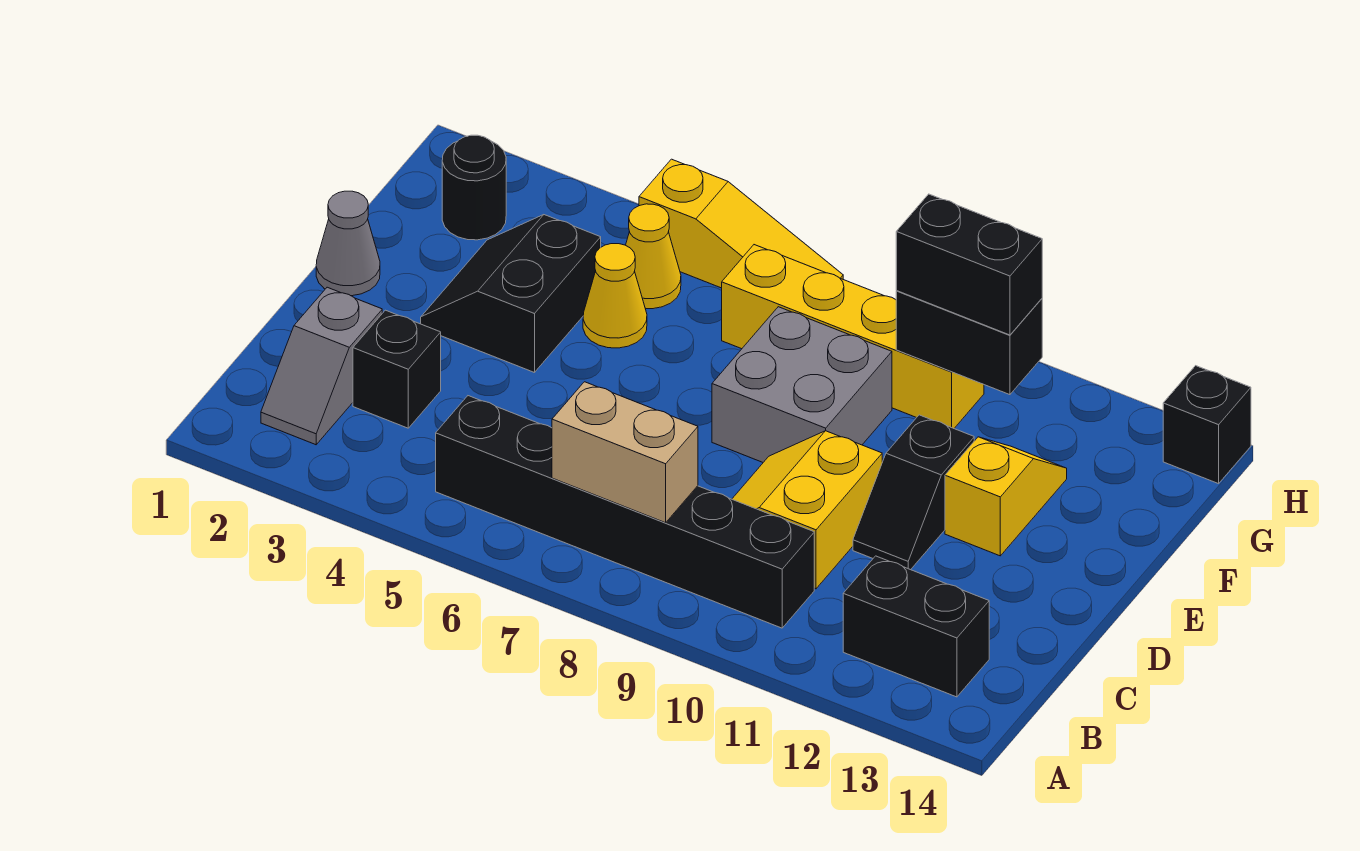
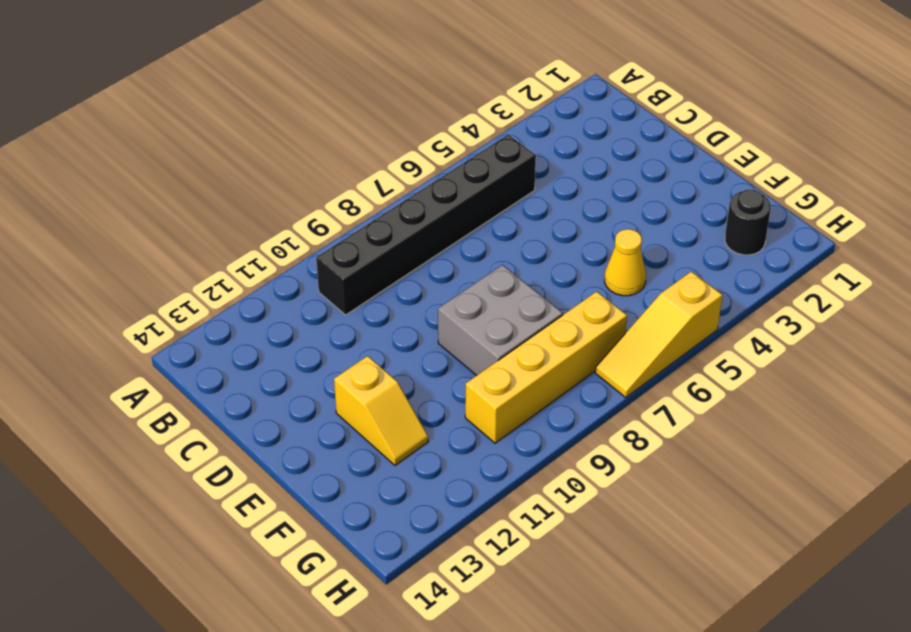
none -> grey slope B2:C2 level 1 top C
none -> black brick B12:B13 level 1
none -> black brick C3 level 1

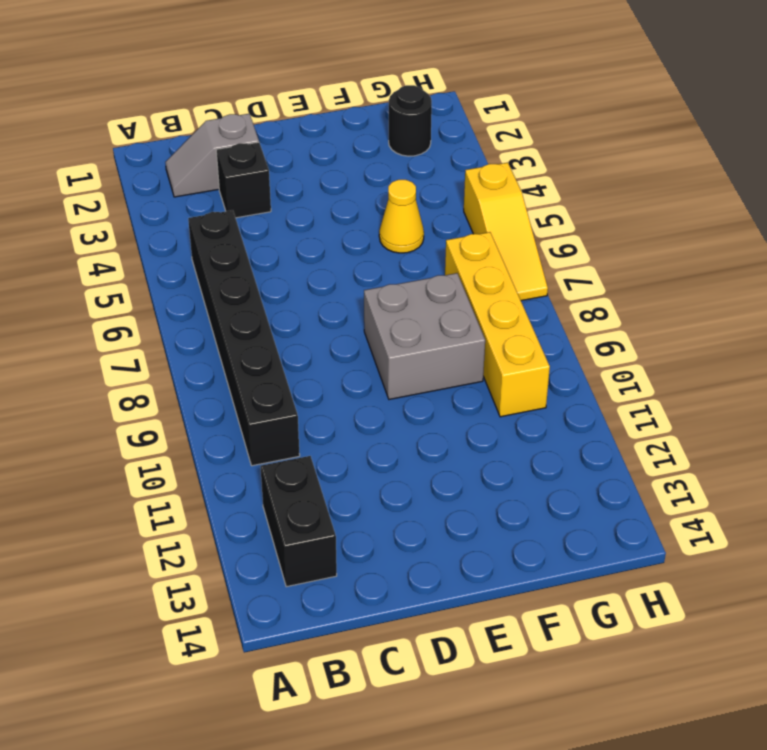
none -> yellow slope C9:D10 level 1 top 10
none -> black slope D11:E11 level 1 top E
none -> grey cone E1 level 1

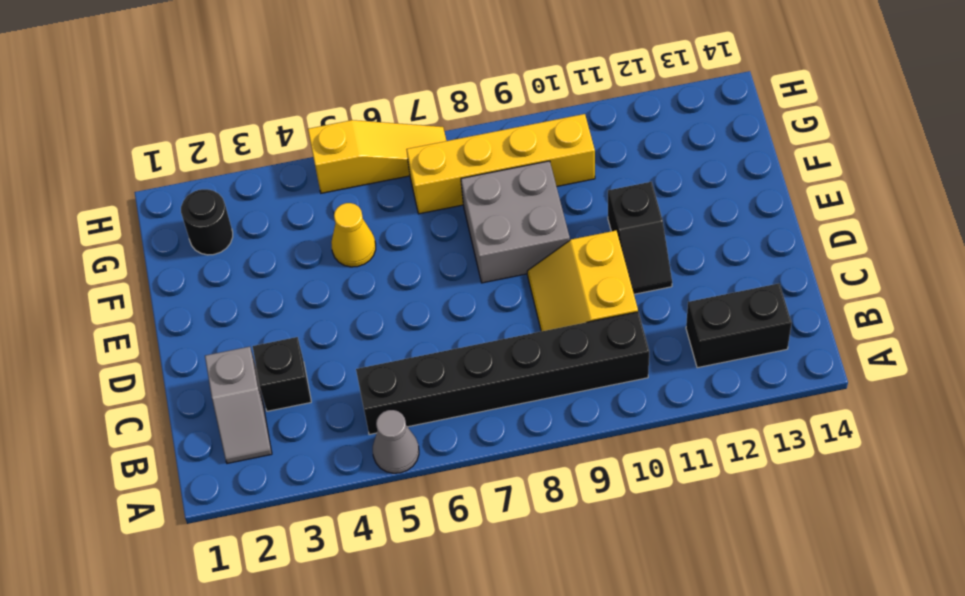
grey cone A5 level 1 -> grey cone E1 level 1
none -> black slope E3:F4 level 1 top 4
none -> yellow slope E12:F12 level 1 top E
none -> yellow cone G5 level 1

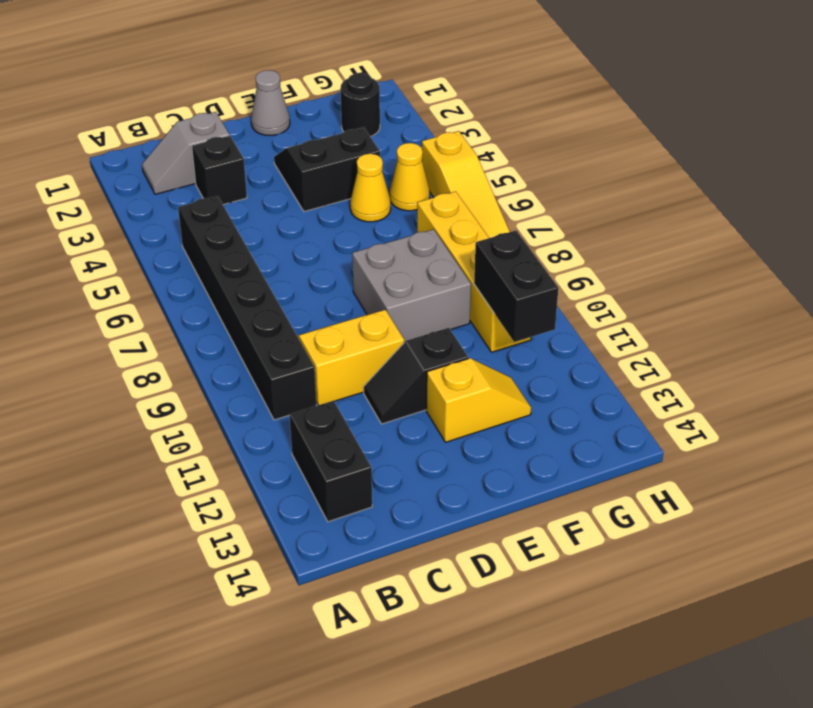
none -> black brick H14 level 1
none -> tan brick B7:B8 level 2
none -> black brick G10:G11 level 3

